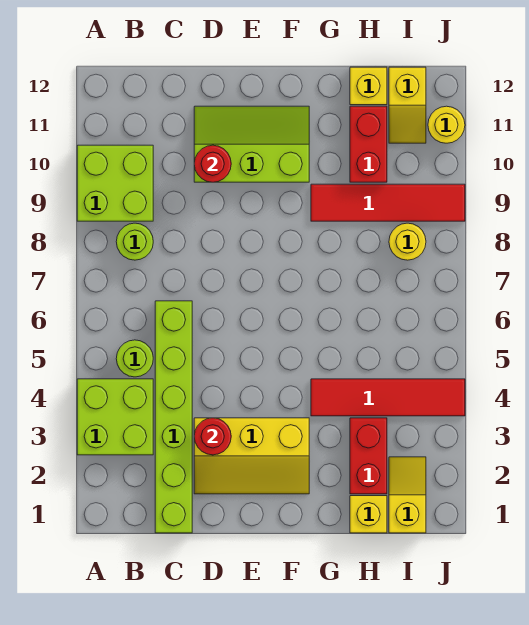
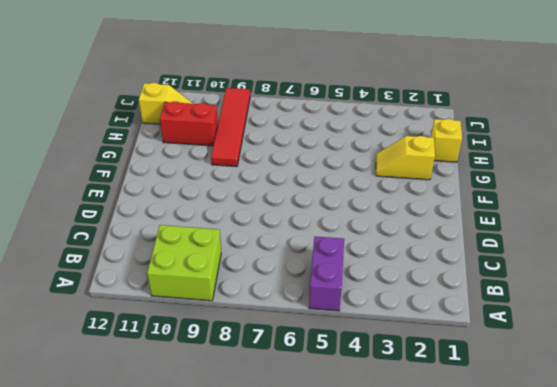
purple brick A5:B5 level 1 -> lime round brick B5 level 1
yellow slope G2:G3 level 1 top 2 -> yellow slope I1:I2 level 1 top 1
none -> lime brick A3:B4 level 1
none -> lime round brick B8 level 1
none -> lime brick C1:C6 level 1

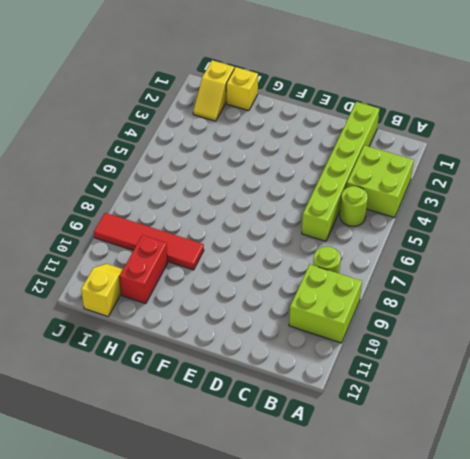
none -> yellow slope D2:F3 level 1 top 3
none -> lime slope D10:F11 level 1 top 10
none -> red tile G4:J4 level 1

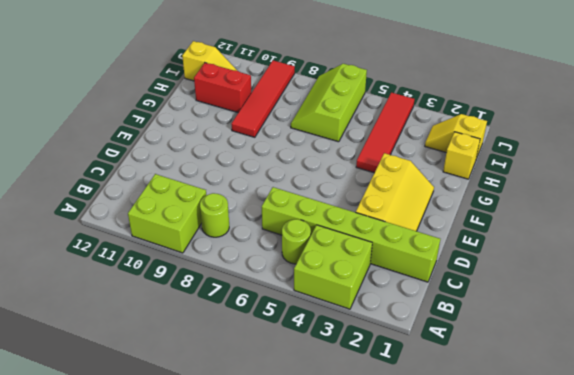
lime slope H6:J7 level 1 top 6 -> lime slope D10:F11 level 1 top 10
none -> red brick H2:H3 level 1
none -> yellow brick H12 level 1
none -> yellow round brick I8 level 1

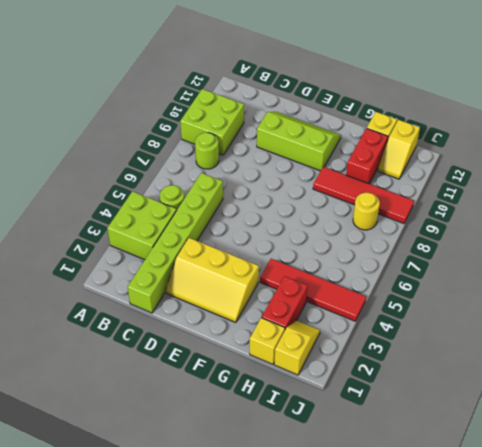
none -> yellow round brick J11 level 1
none -> red round brick D3 level 2
none -> red round brick D10 level 2

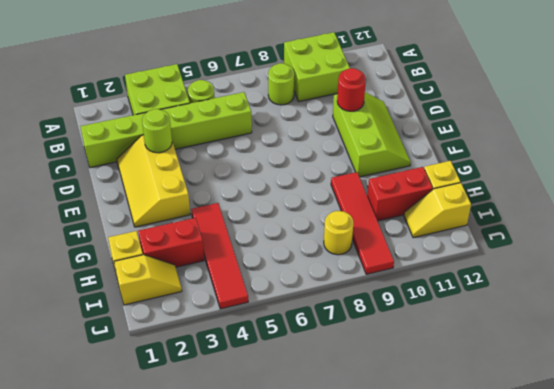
lime round brick D3 level 2 -> red round brick D3 level 2
none -> yellow round brick J11 level 1

